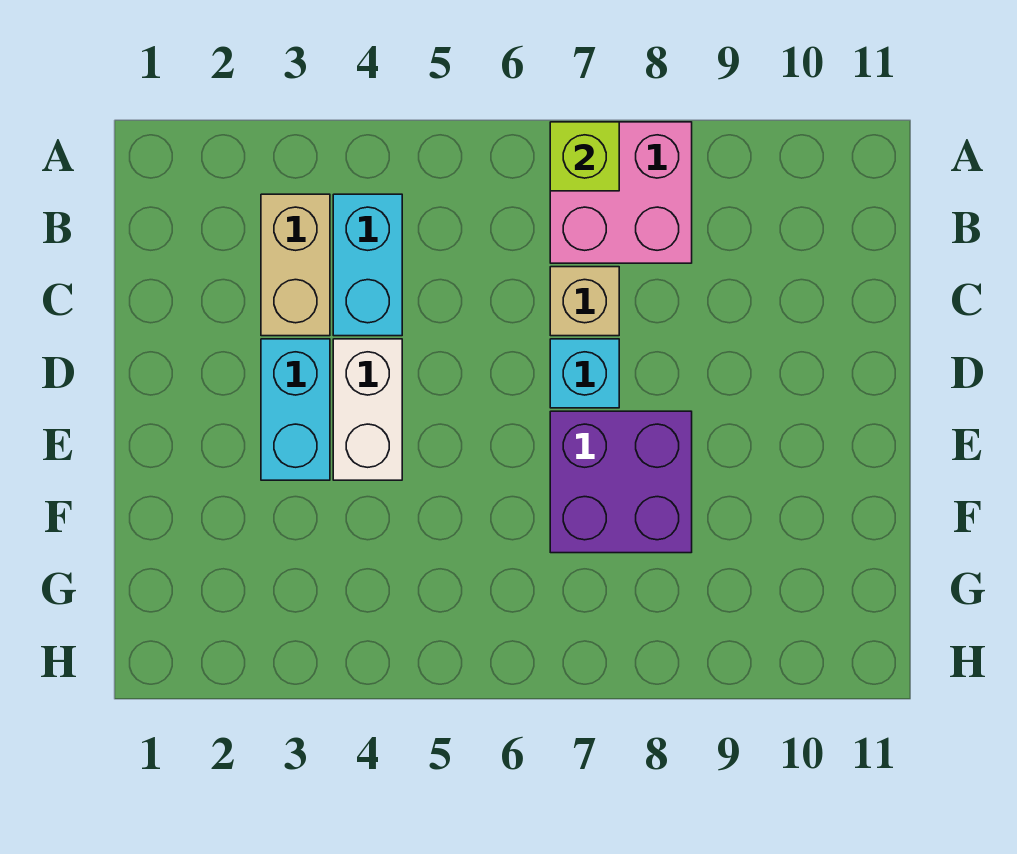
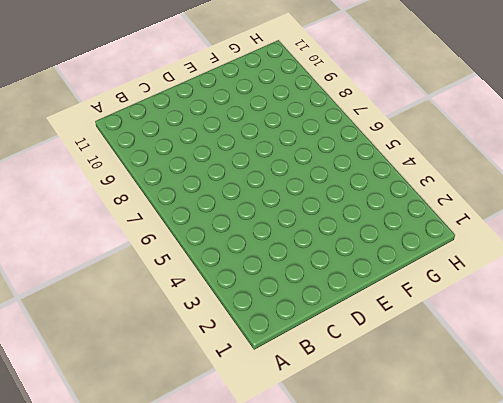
none -> pink brick A7:B8 level 1
none -> tan brick B3:C3 level 1

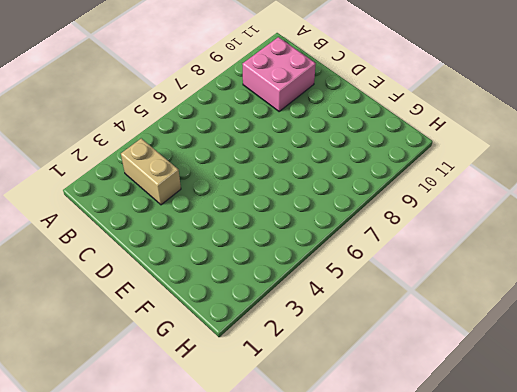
pink brick B9:C10 level 1 -> pink brick A7:B8 level 1
none -> cyan brick B4:C4 level 1
none -> tan brick C7 level 1

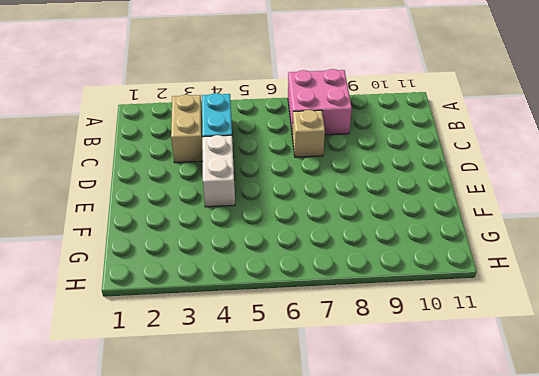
none -> cyan brick D3:E3 level 1
none -> cyan brick D7 level 1

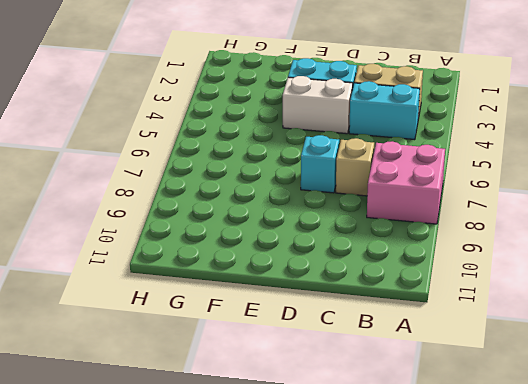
none -> purple brick E7:F8 level 1
none -> lime brick A7 level 2

